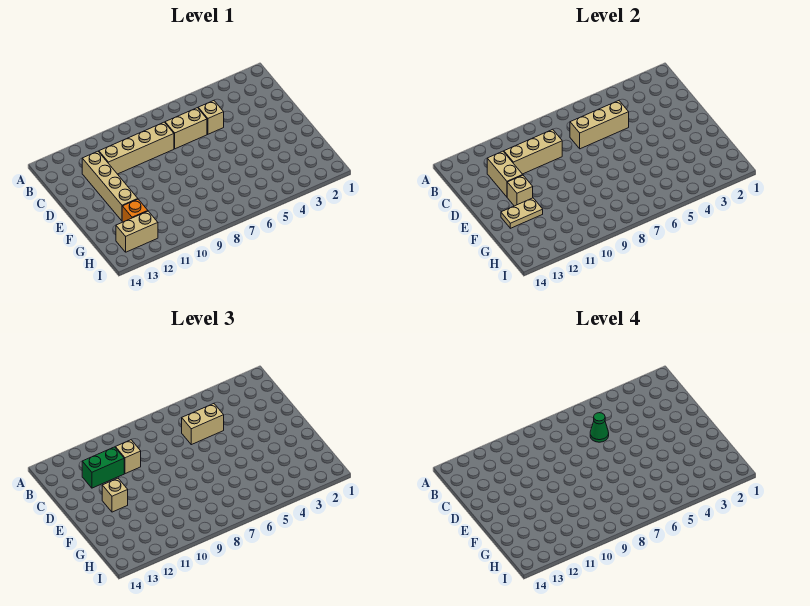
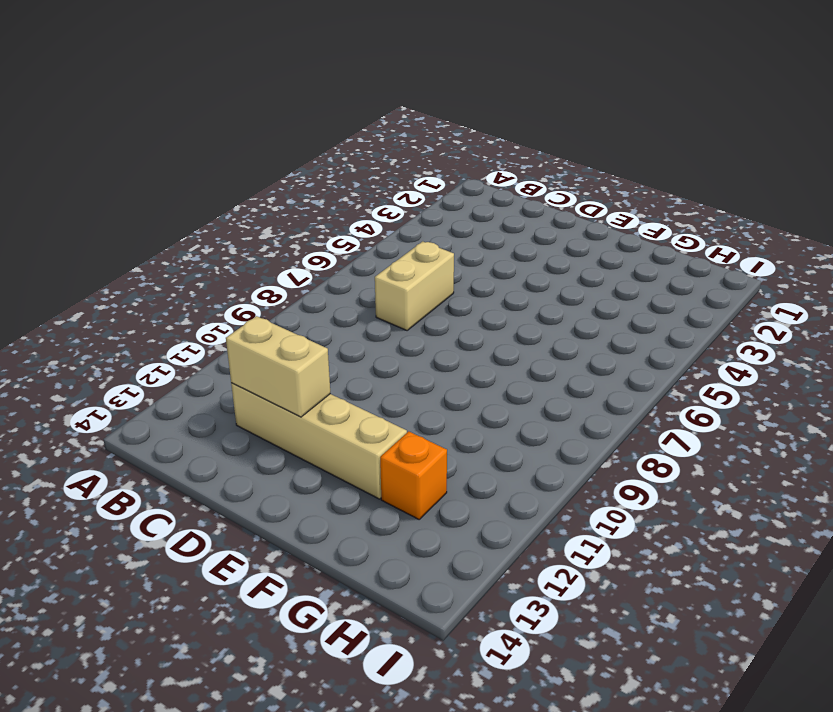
none -> tan brick C5 level 1
none -> tan brick C8:C11 level 1
none -> tan brick H12:H13 level 1

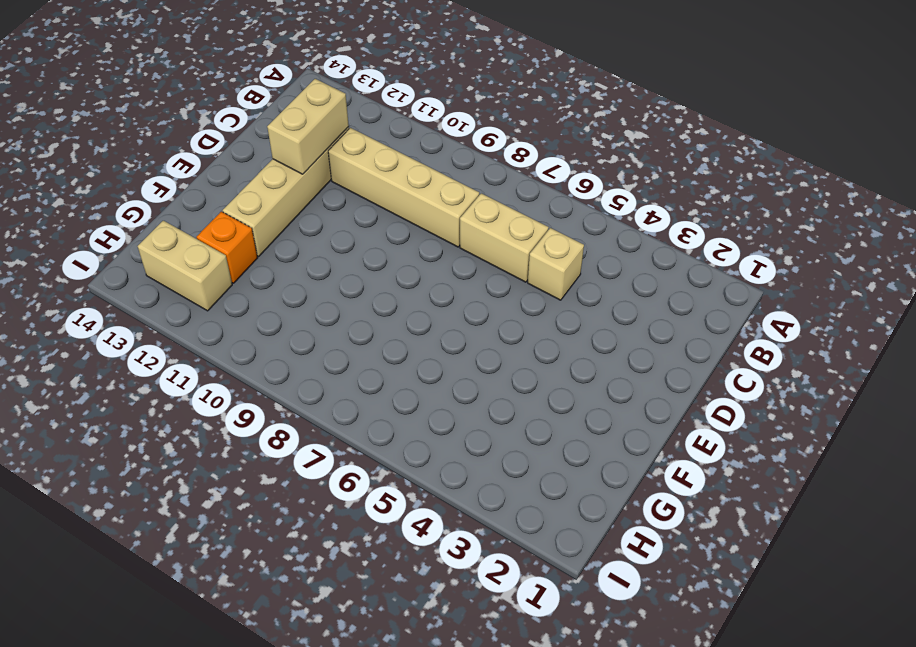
none -> tan brick C5:C7 level 2
none -> tan brick C9:C11 level 2
none -> tan brick E12 level 2

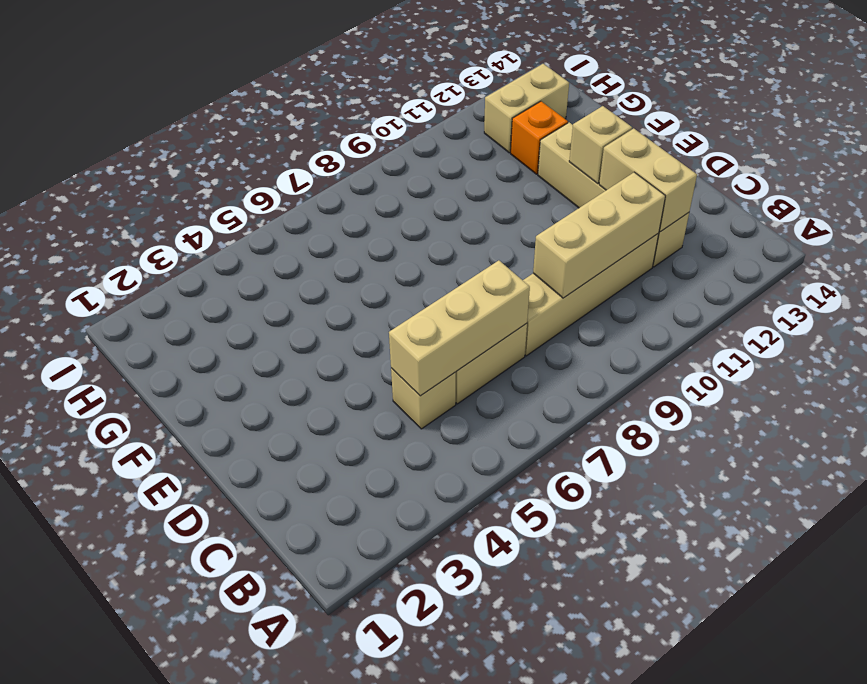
none -> tan plate F12:F13 level 2
none -> tan brick C5:C6 level 3
none -> tan brick C10 level 3

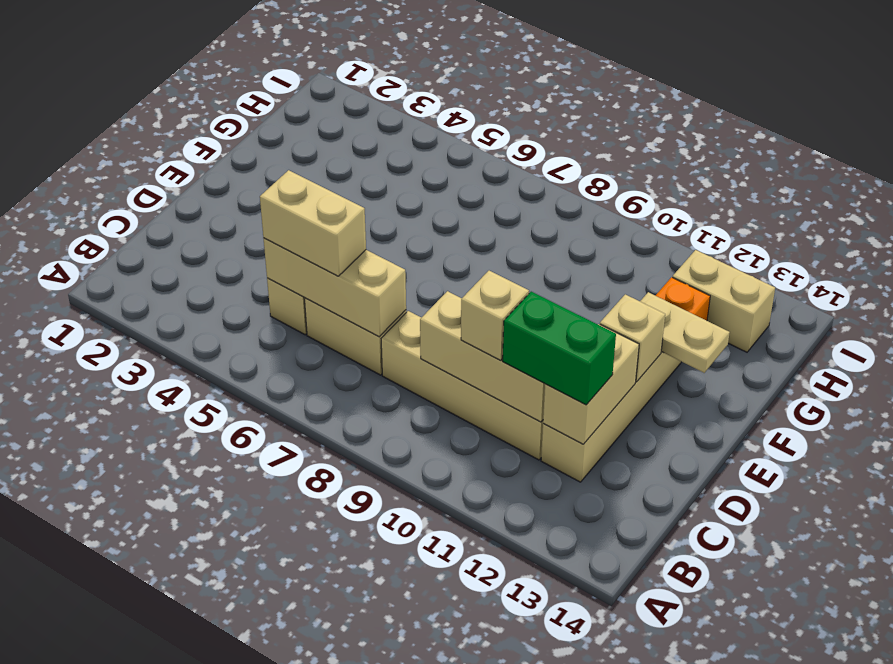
none -> tan brick E12 level 3
none -> green cone C6 level 4

